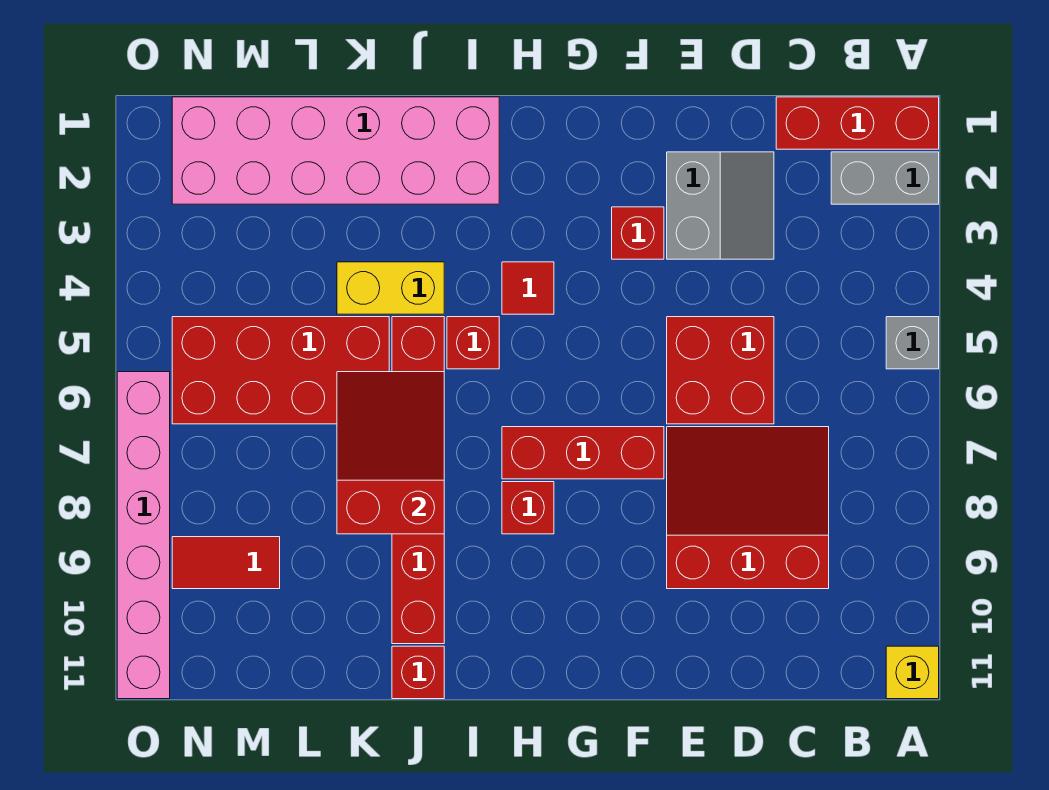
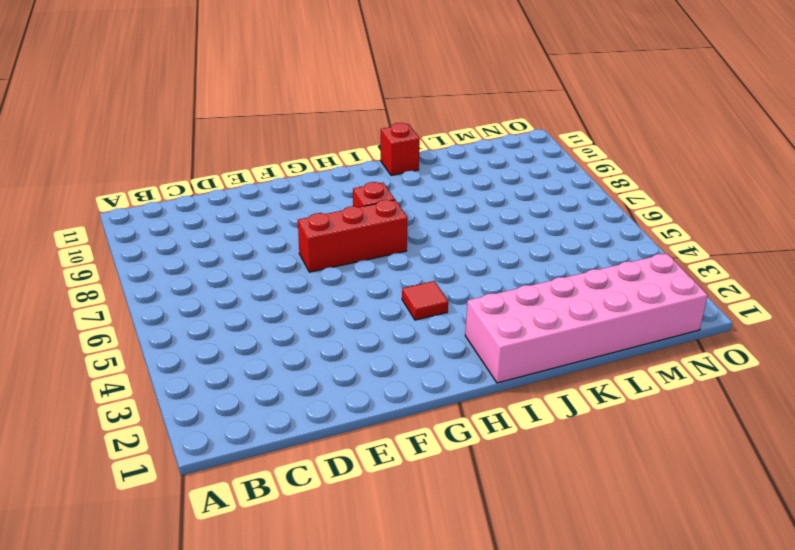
none -> red brick A1:C1 level 1
none -> grey brick A2:B2 level 1
none -> grey brick A5 level 1

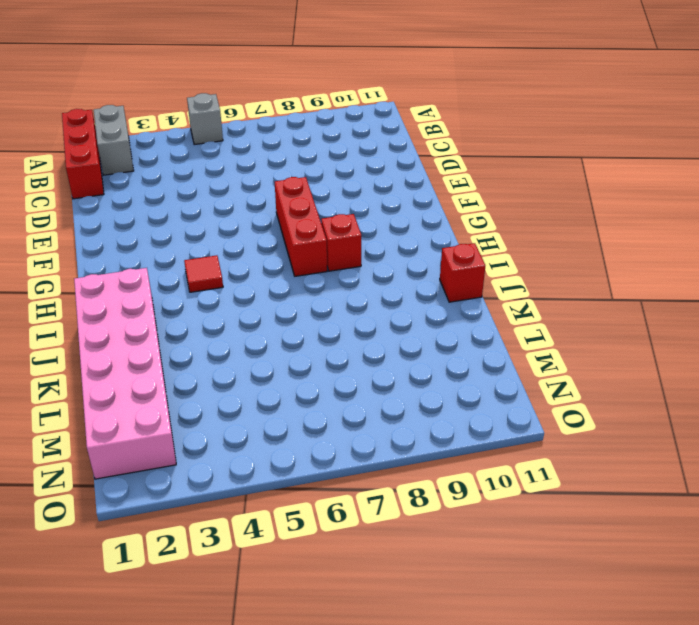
none -> yellow brick A11 level 1
none -> red slope C7:E9 level 1 top 9
none -> grey slope D2:E3 level 1 top E

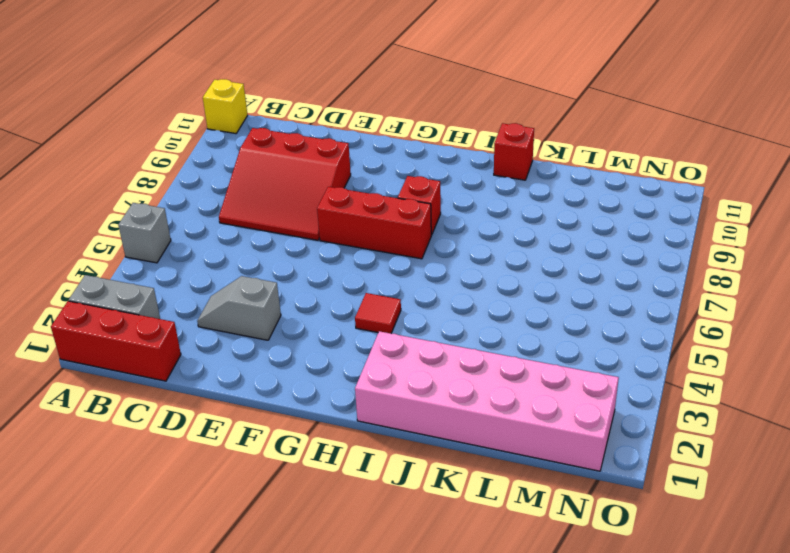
grey slope D3:E3 level 1 top E -> grey slope D2:E3 level 1 top E
none -> red brick D5:E6 level 1
none -> red brick F3 level 1
none -> red brick I5 level 1

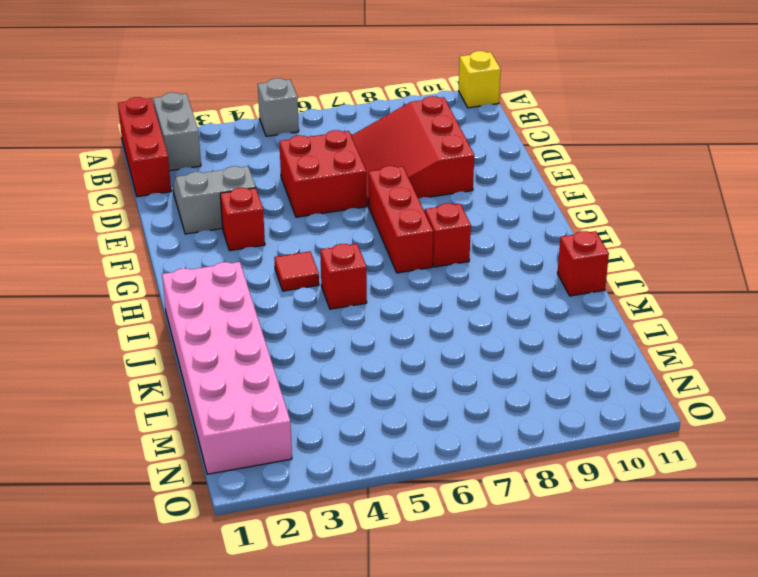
none -> yellow brick J4:K4 level 1
none -> red brick J5:J10 level 1
none -> red brick K5:N6 level 1

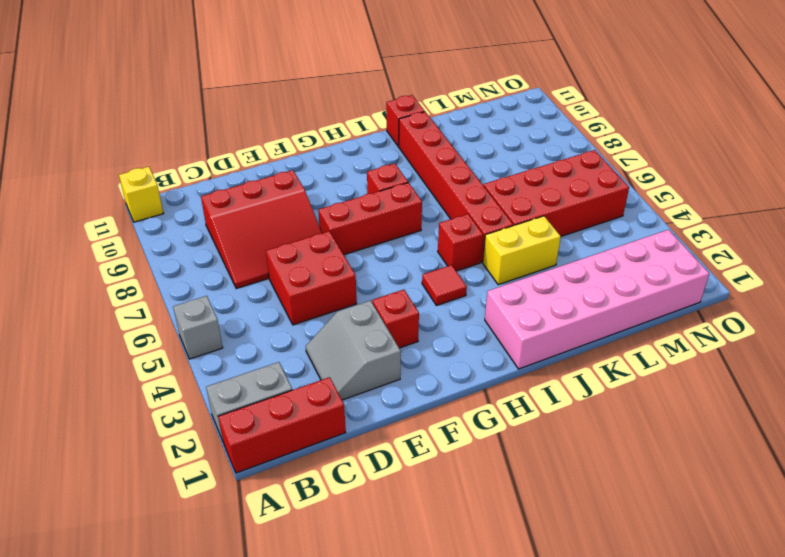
none -> red tile M9:N9 level 1
none -> pink brick O6:O11 level 1
none -> red slope J6:K8 level 2 top 8

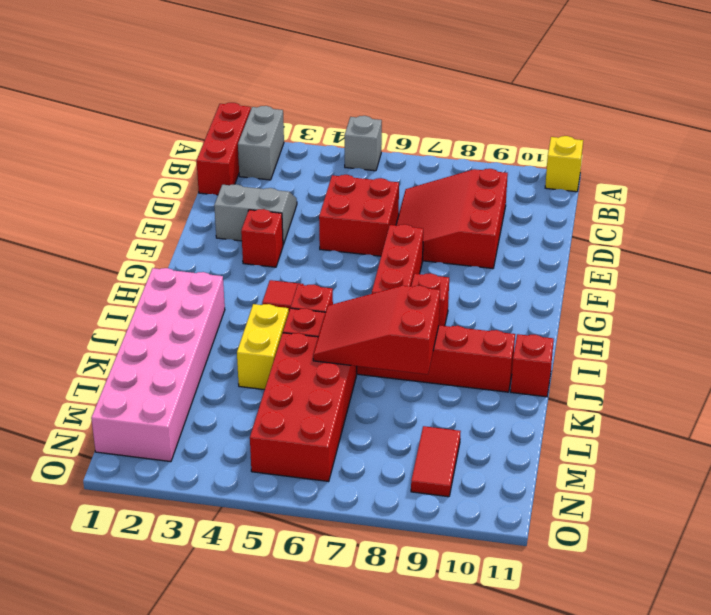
none -> pink brick O6:O11 level 1

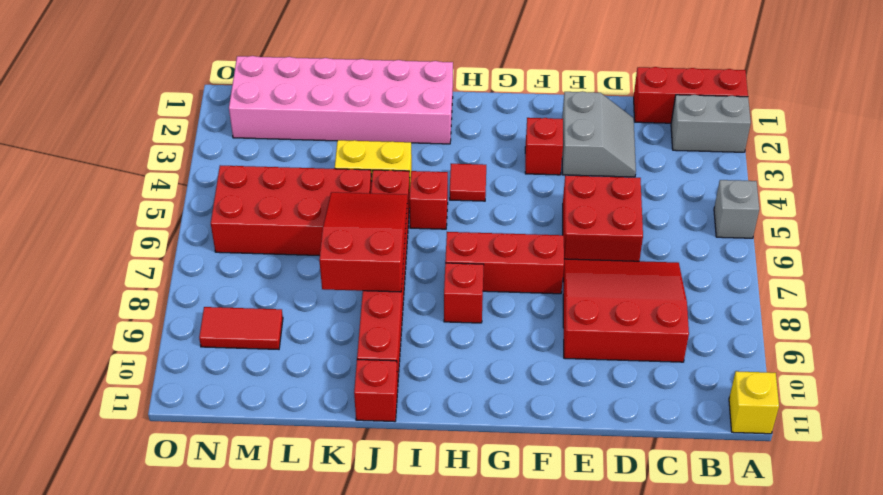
none -> pink brick O6:O11 level 1

